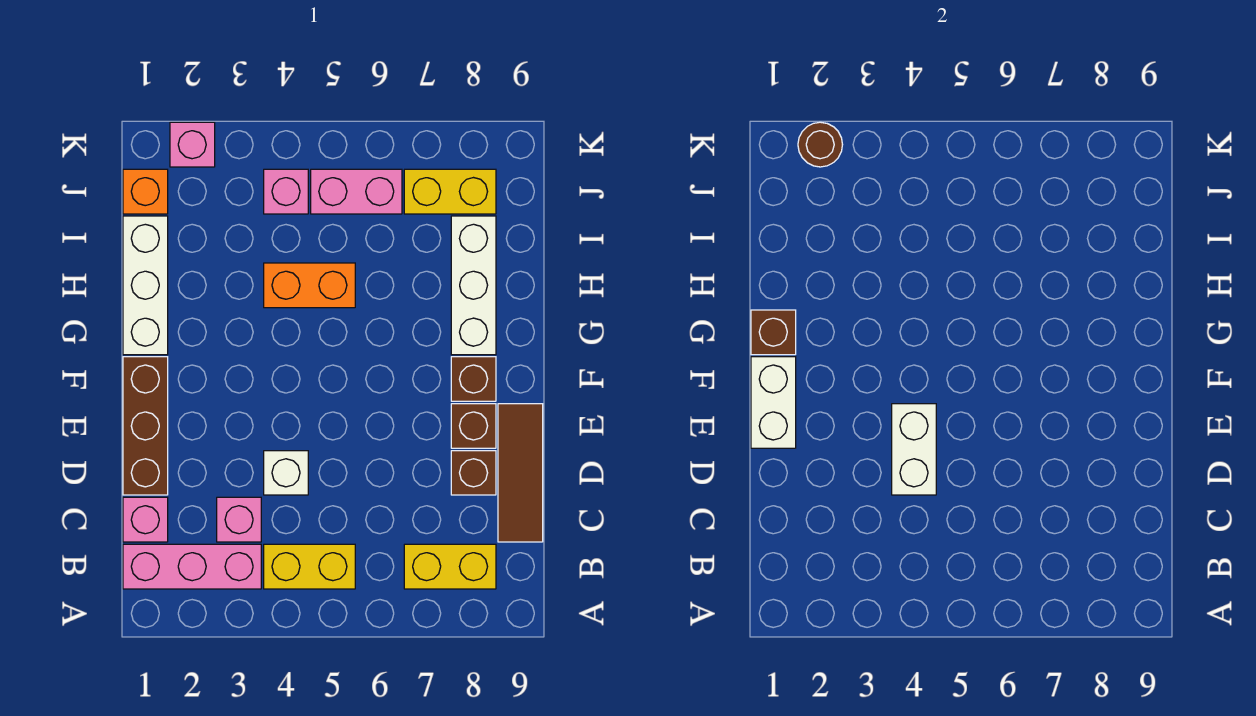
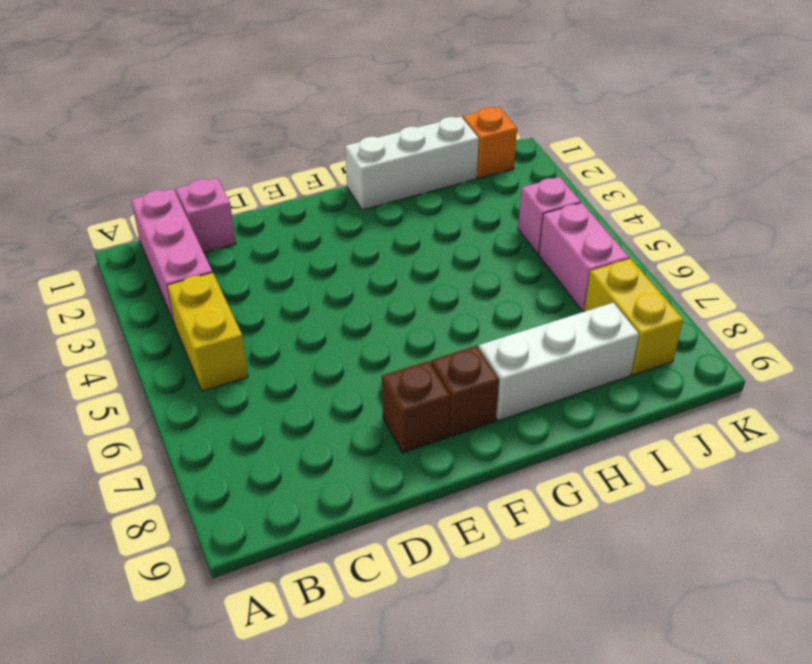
none -> yellow brick B7:B8 level 1
none -> pink brick C3 level 1
none -> brown tile C9:E9 level 1

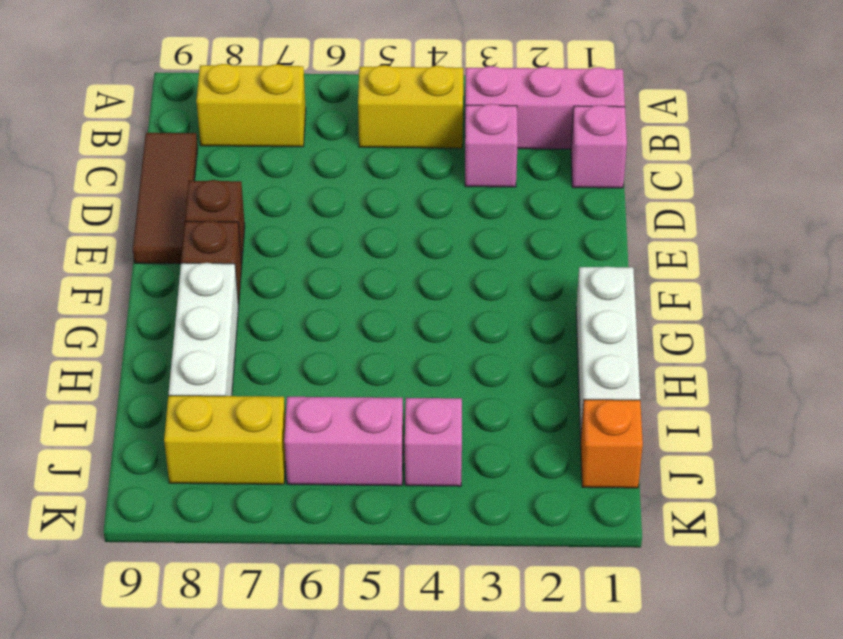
none -> brown brick D1:F1 level 1
none -> white brick D4 level 1
none -> brown brick D8 level 1

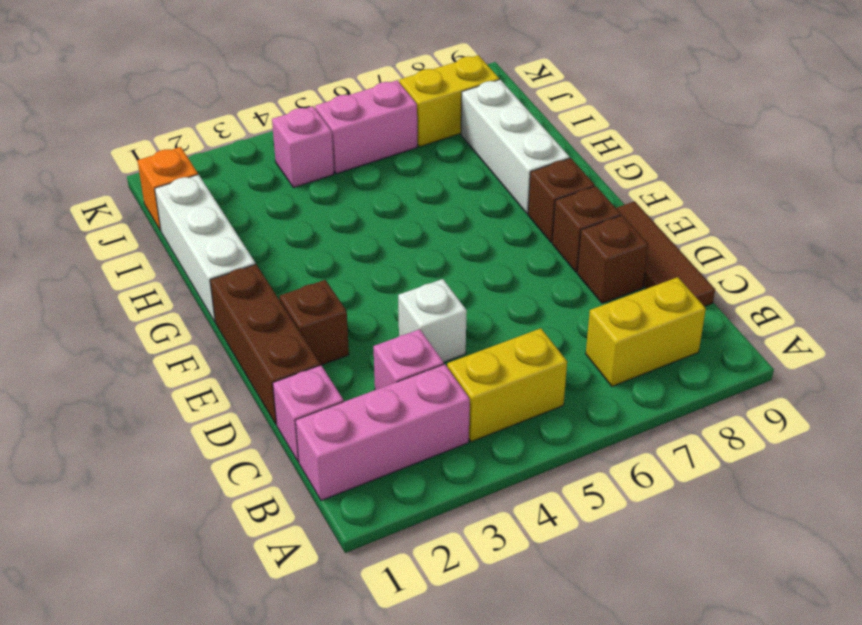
brown brick E2 level 1 -> brown brick G1 level 2
none -> orange brick H4:H5 level 1
none -> pink brick K2 level 1
none -> white brick D4:E4 level 2

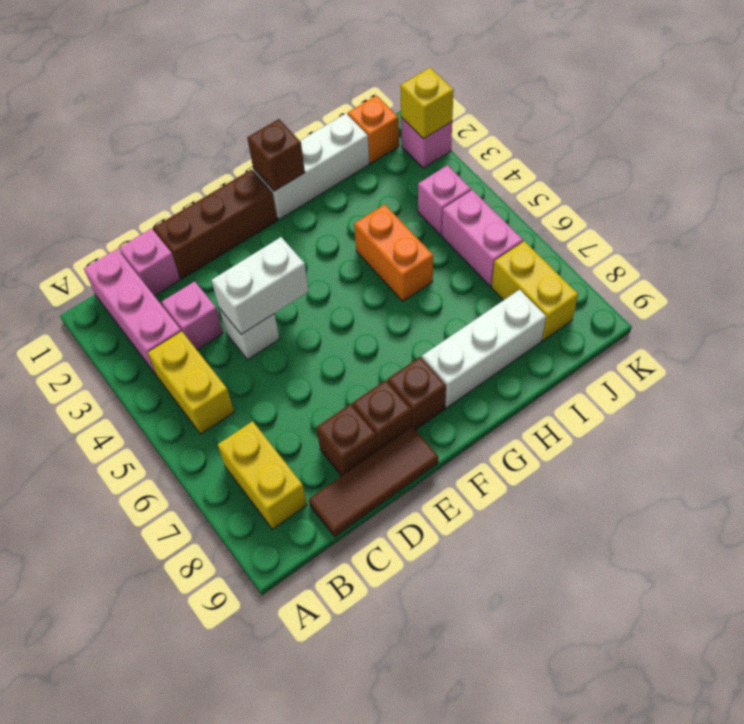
yellow brick K2 level 2 -> brown round brick K2 level 2
none -> white brick E1:F1 level 2

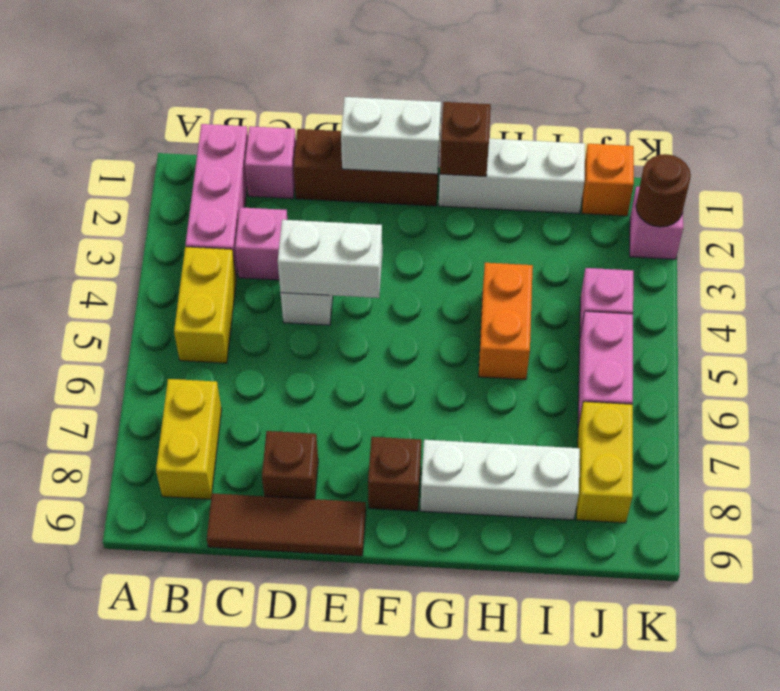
none -> brown brick E8 level 1

